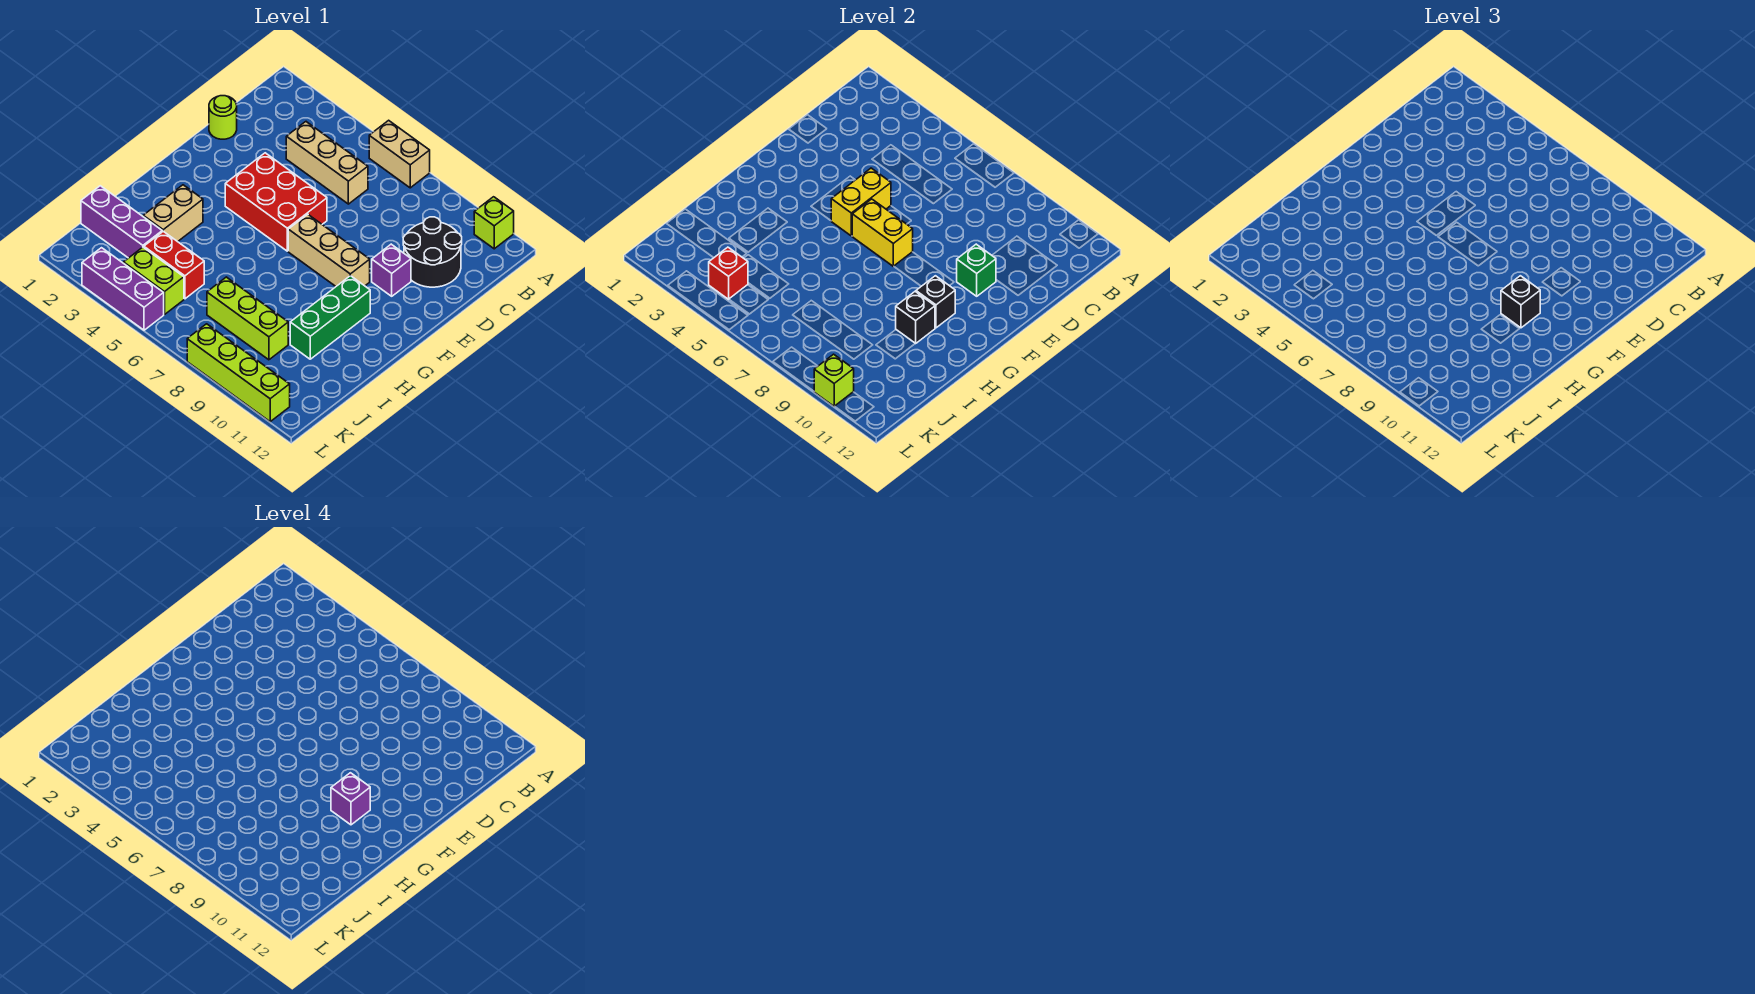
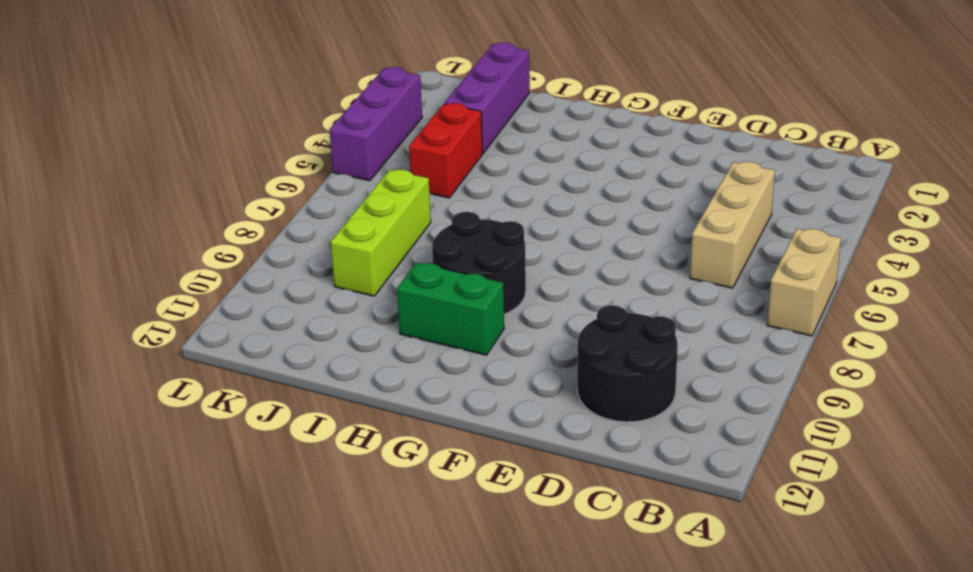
black round brick G8:H9 level 1 -> none
green brick G10:H10 level 1 -> green brick G10:I10 level 1
none -> lime brick A11 level 1
none -> lime round brick D1 level 1
none -> red brick E4:F6 level 1

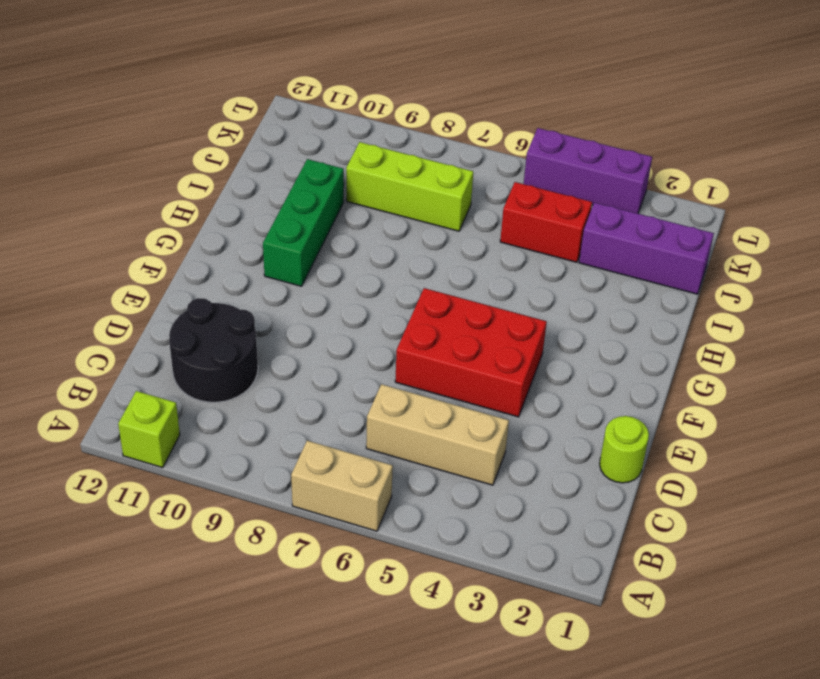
none -> purple brick E10 level 1
none -> tan brick F7:F9 level 1
none -> tan brick H3:I3 level 1

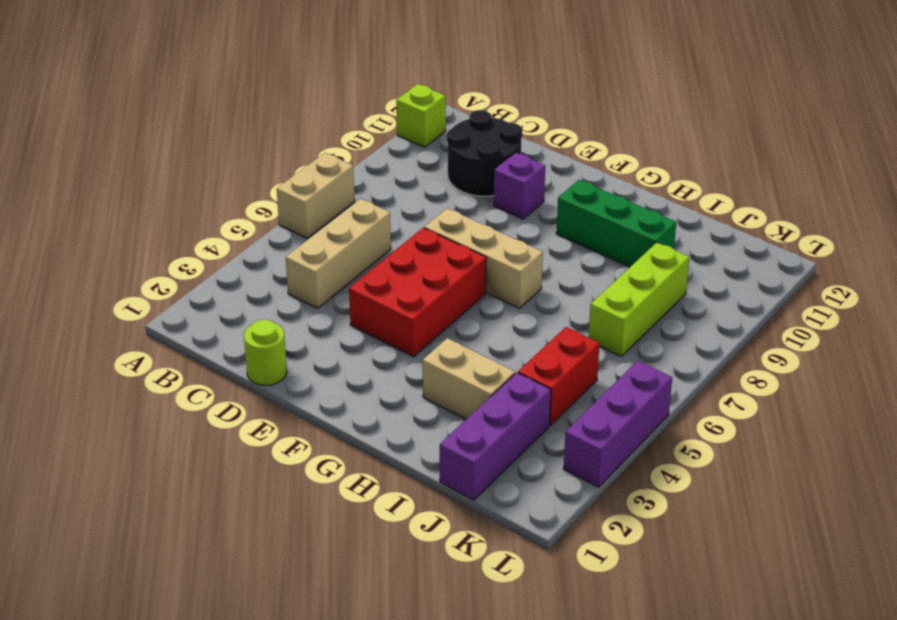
tan brick E7:G7 level 1 -> tan brick F7:F9 level 1
none -> lime brick K4:K5 level 1
none -> lime brick L8:L11 level 1
none -> yellow brick E5:F5 level 2

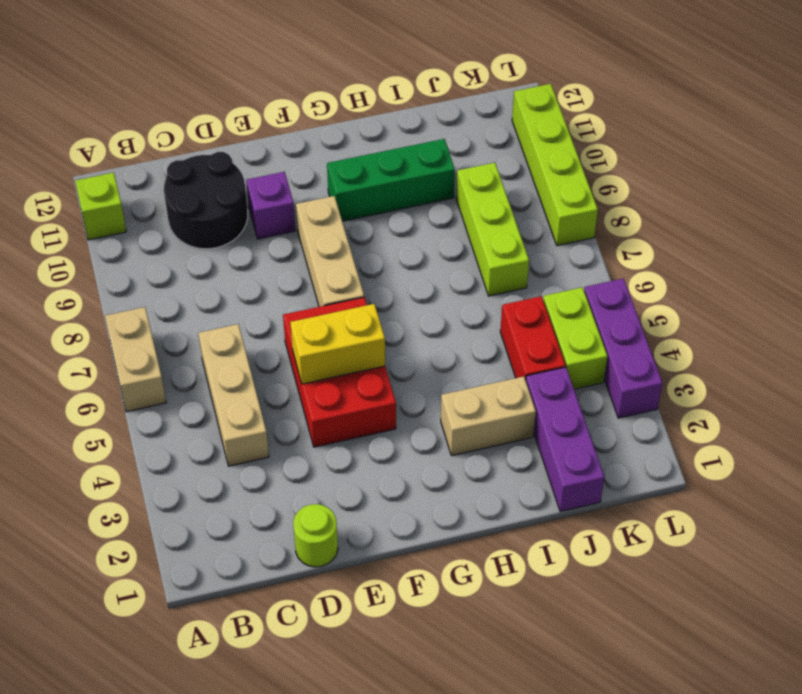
none -> green brick E10 level 2
none -> yellow brick F6:F7 level 2
none -> black brick G10 level 2

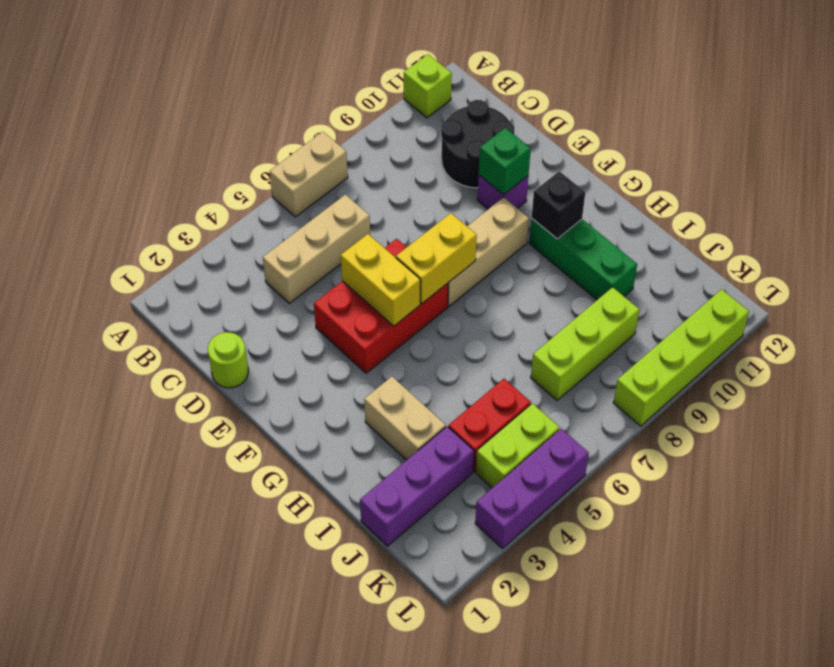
none -> black brick H10 level 2
none -> red brick K4 level 2
none -> lime brick L10 level 2

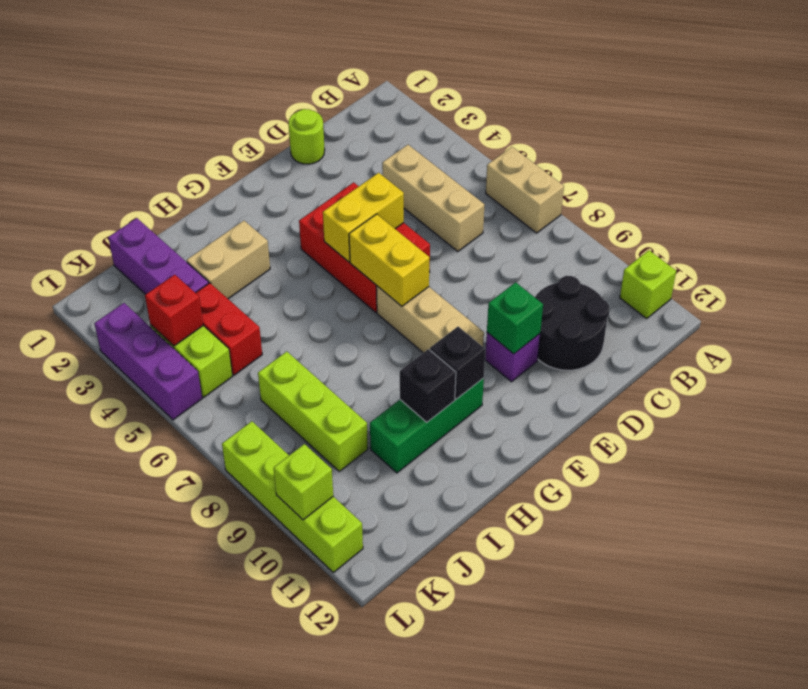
none -> black brick G10 level 3
none -> purple brick G10 level 4

